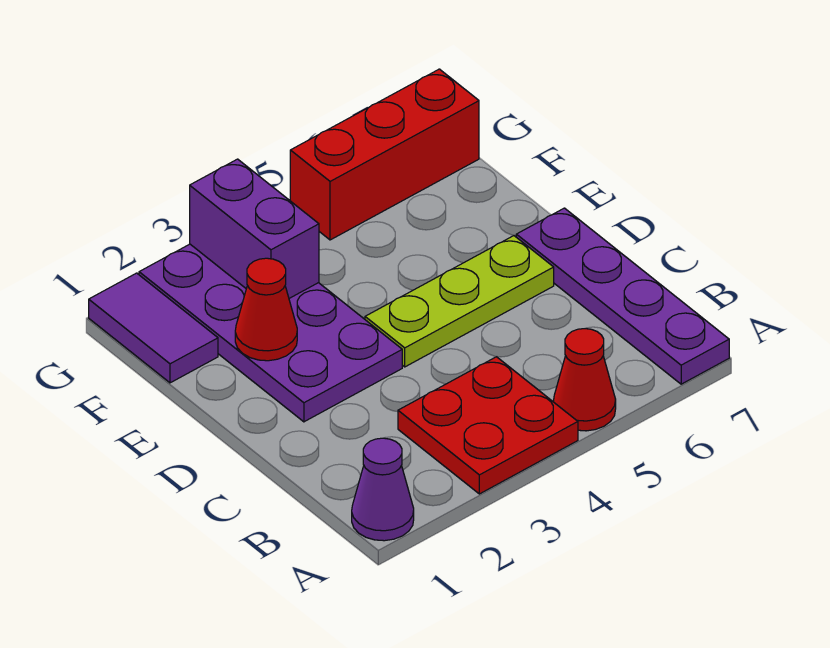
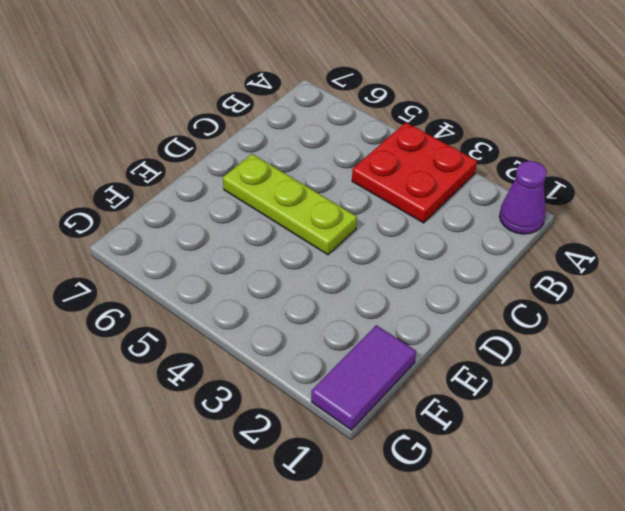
none -> red cone A5 level 1
none -> purple plate A7:D7 level 1

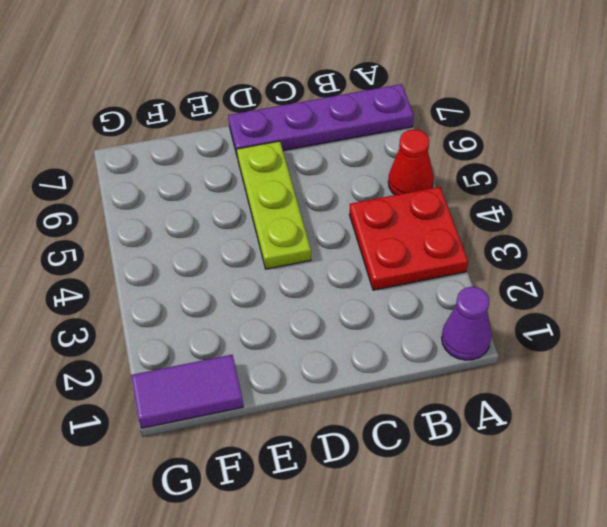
none -> purple plate D2:G3 level 1
none -> red brick G5:G7 level 1

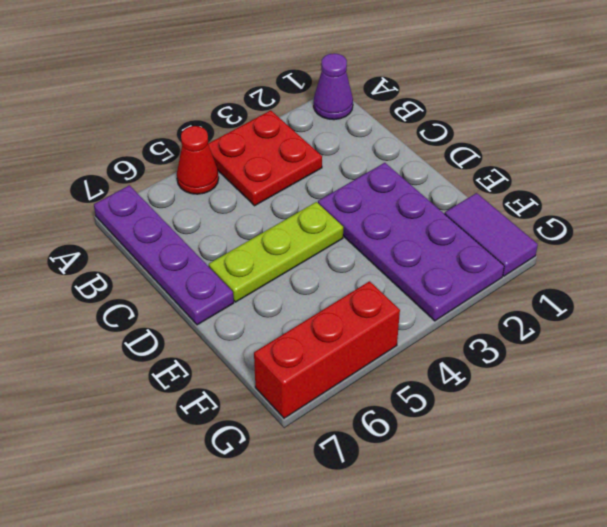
none -> red cone E2 level 2
none -> purple brick F3:G3 level 2

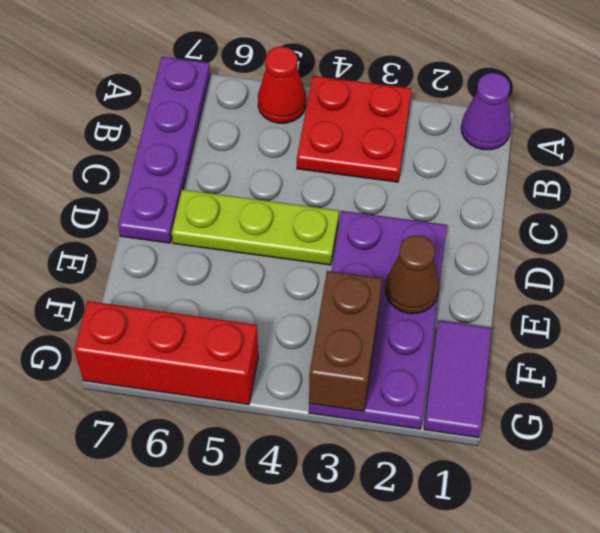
brown cone E2 level 2 -> red cone E2 level 2
brown brick F3:G3 level 2 -> purple brick F3:G3 level 2

